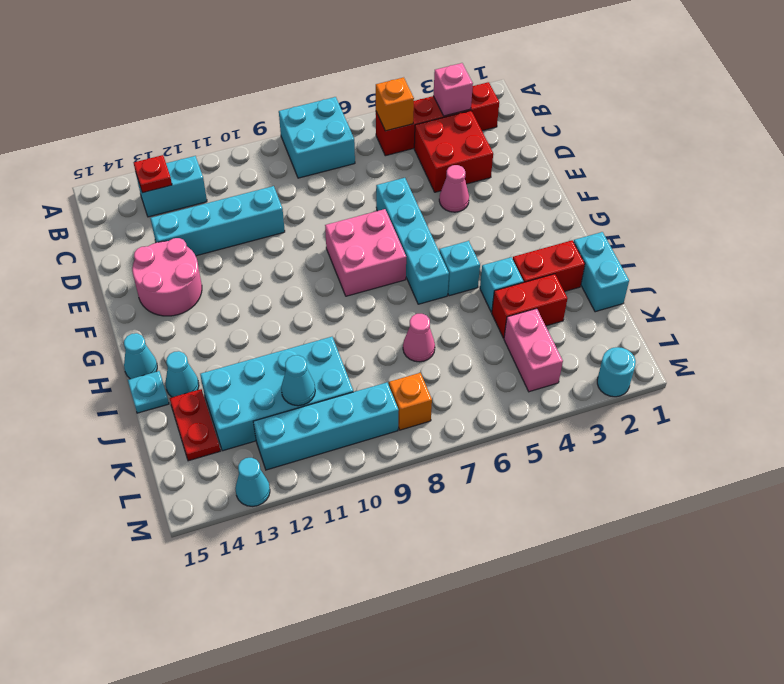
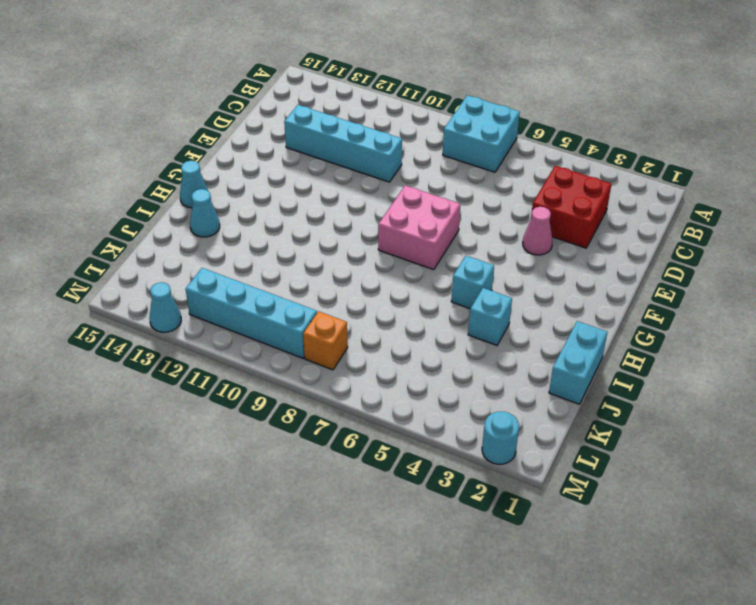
none -> red brick B2:B5 level 1
none -> cyan brick B12:B13 level 1
none -> cyan brick E6:H6 level 1

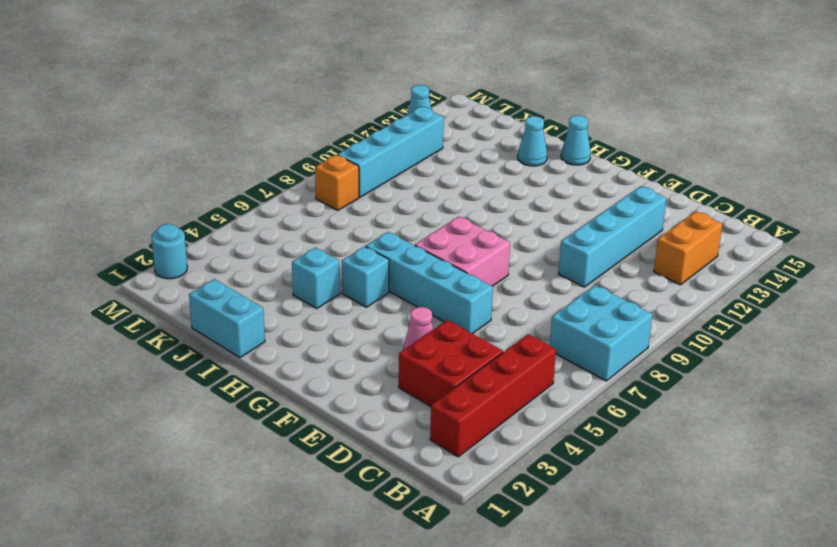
orange brick B12:B13 level 1 -> cyan brick B12:B13 level 1
none -> pink round brick E13:F14 level 1
none -> red brick I2:I3 level 1
none -> cyan plate I15 level 1

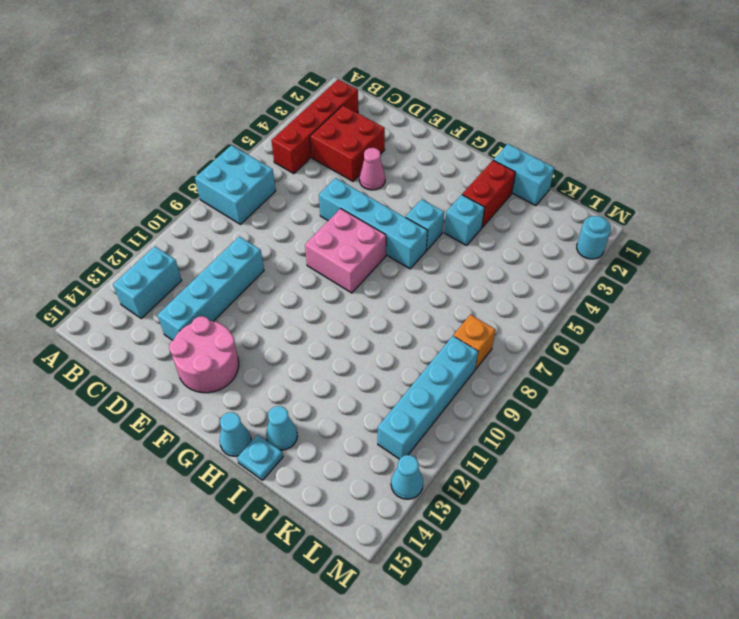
none -> red brick J3:J4 level 1
none -> pink cone J7 level 1
none -> cyan brick J10:K13 level 1

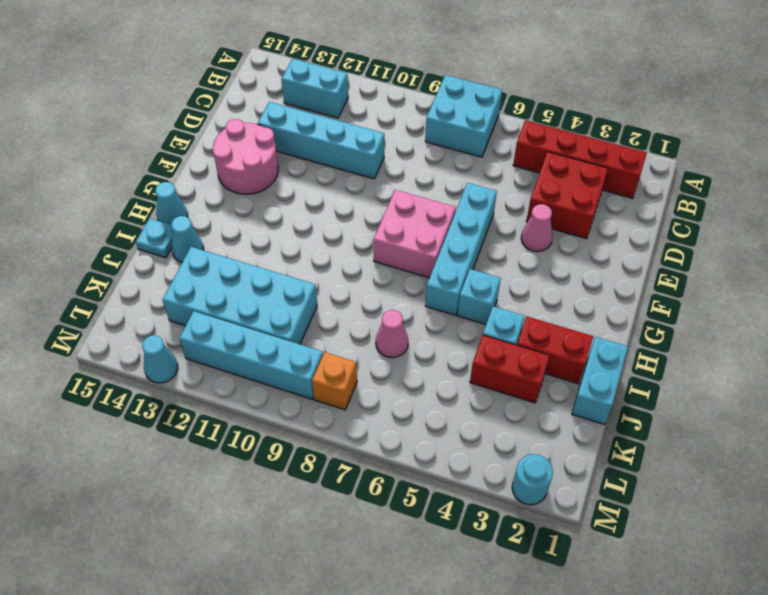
none -> red plate J14:K14 level 1
none -> pink brick K4:L4 level 1
none -> pink brick B3 level 2

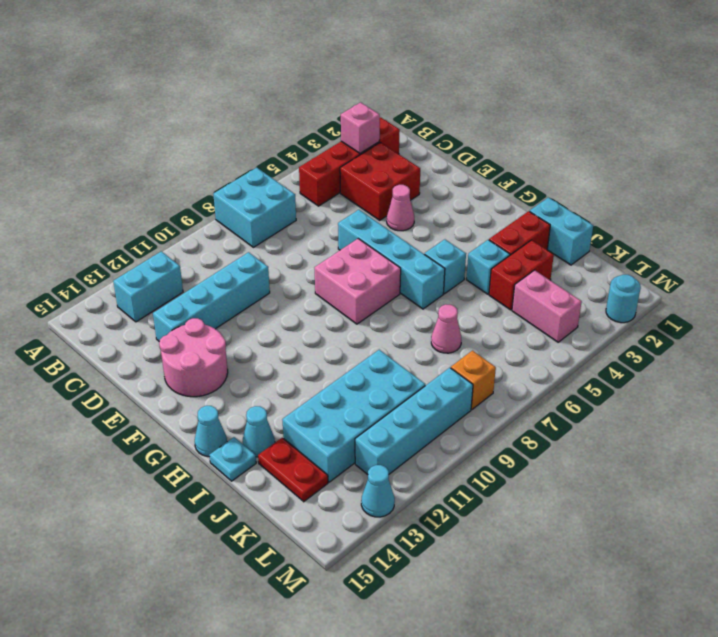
none -> orange brick B5 level 2
none -> red plate B13 level 2
none -> cyan cone K11 level 2

